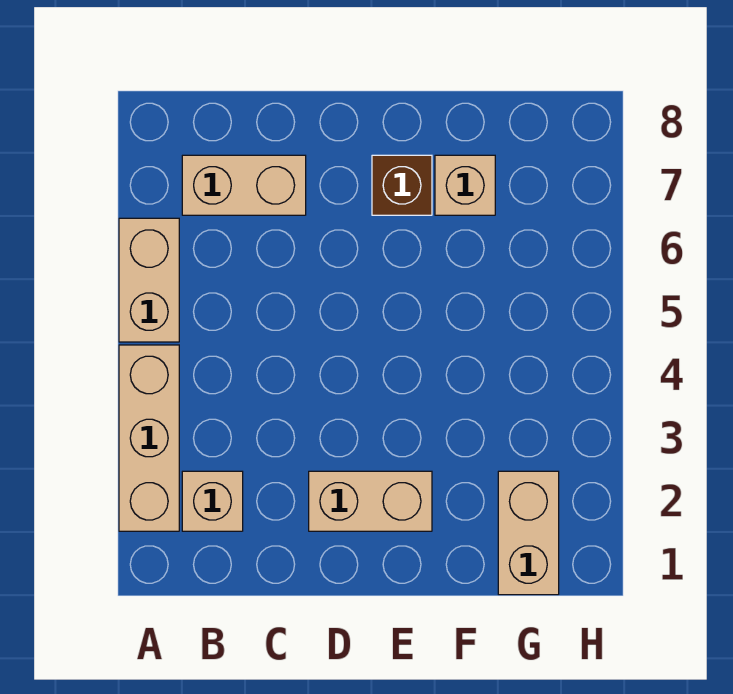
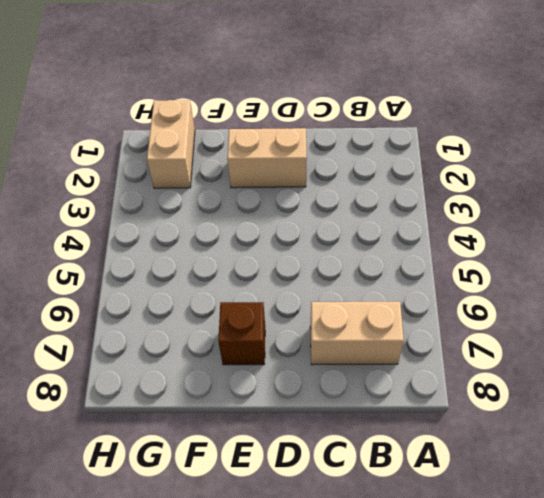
none -> tan brick A2:A4 level 1
none -> tan brick A5:A6 level 1

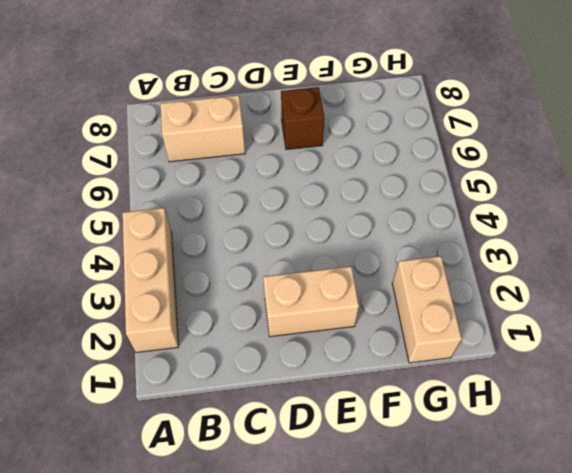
none -> tan brick A5:A6 level 1
none -> tan brick B2 level 1

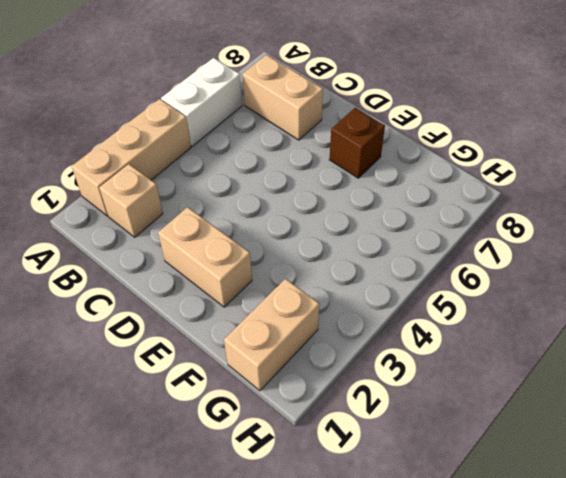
white brick A5:A6 level 1 -> tan brick A5:A6 level 1
none -> tan brick F7 level 1

